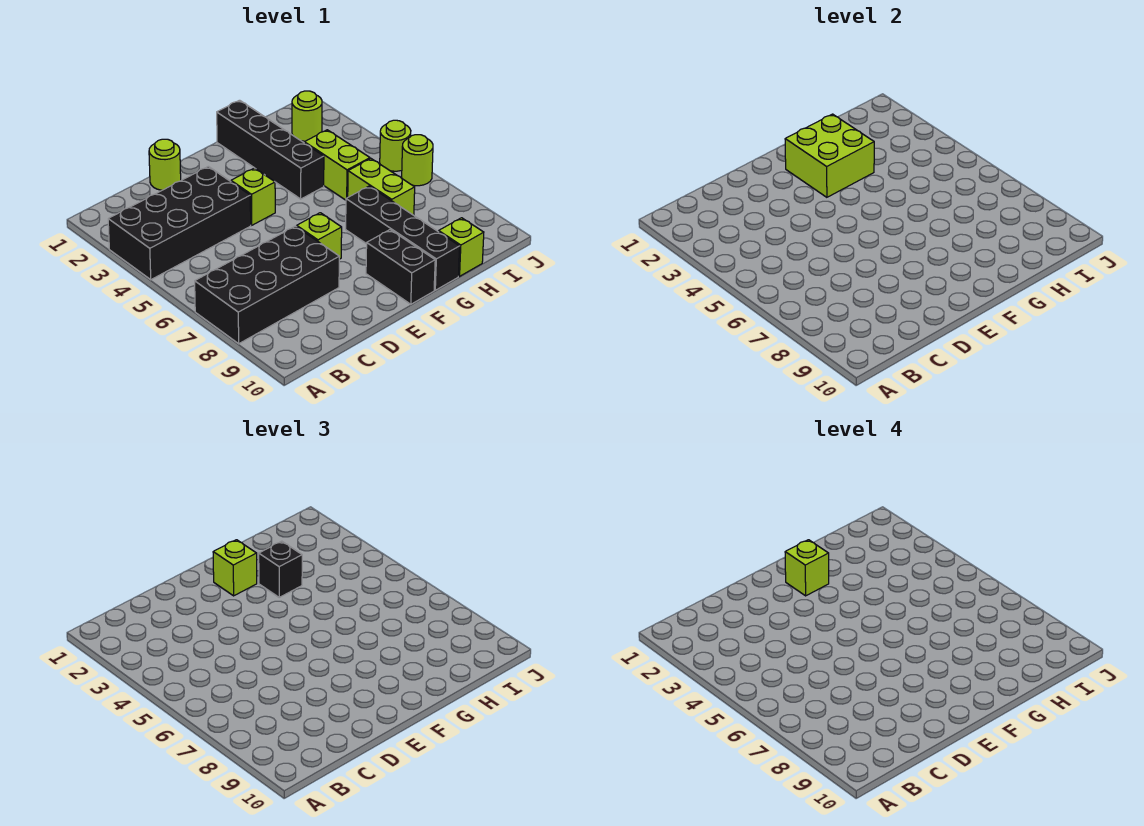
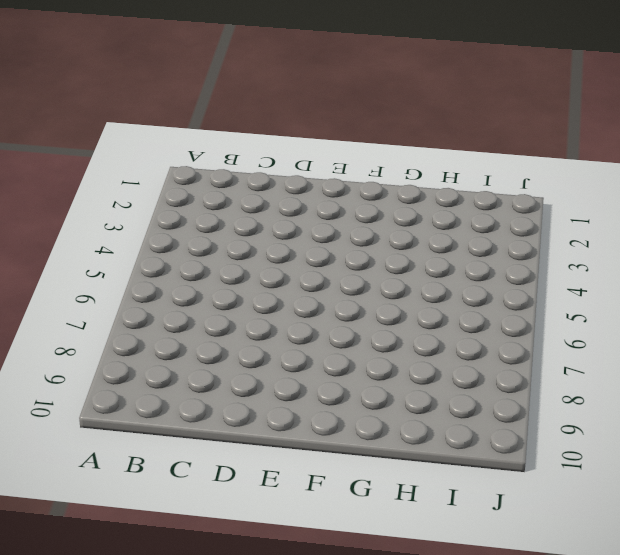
none -> black brick A3:D4 level 1
none -> black brick A7:D8 level 1
none -> lime round brick D1 level 1

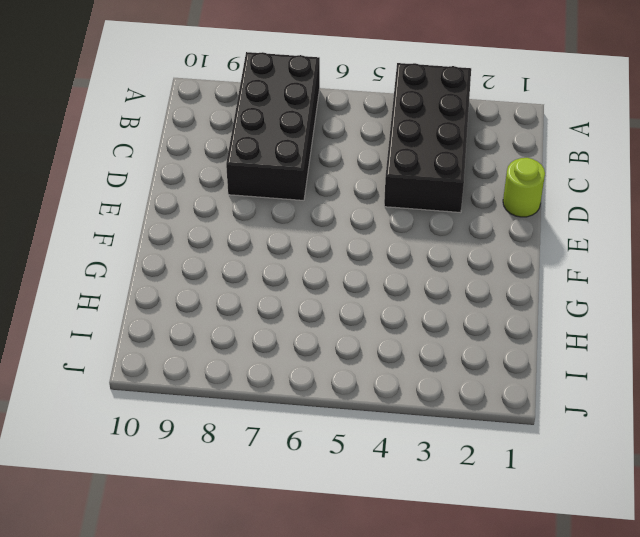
none -> lime brick E4 level 1
none -> lime brick E7 level 1
none -> black brick F9:F10 level 1

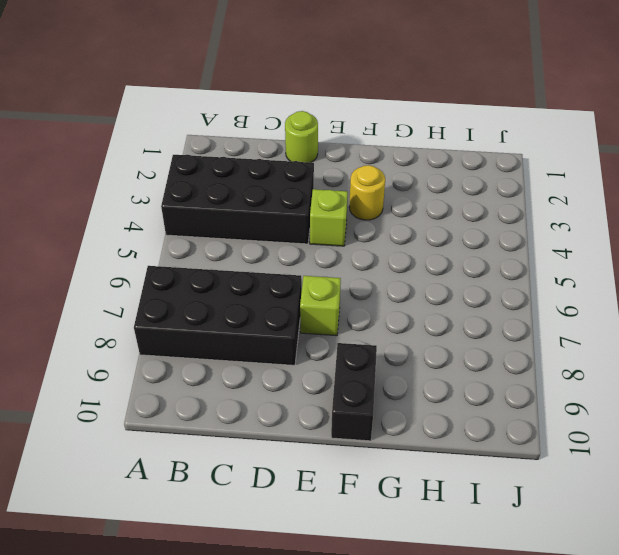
yellow round brick F3 level 1 -> none
none -> black brick G1:G4 level 1
none -> black brick G7:G10 level 1
none -> lime brick H4:H5 level 1

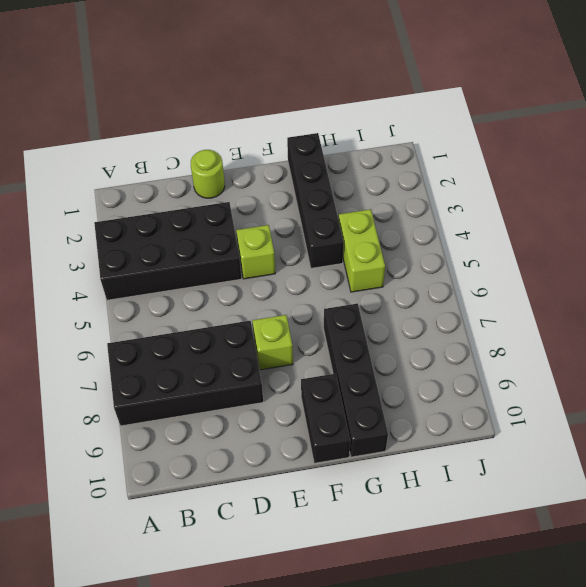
none -> lime brick H6:H7 level 1
none -> lime brick H10 level 1
none -> lime round brick I2 level 1

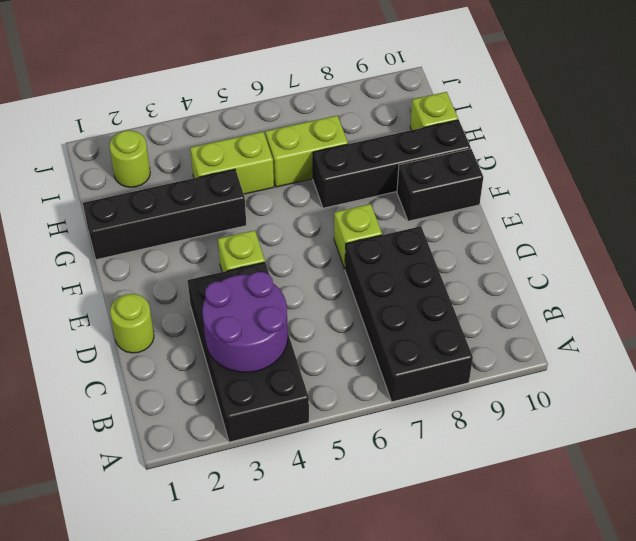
purple round brick B3:C4 level 2 -> none
none -> lime round brick J5 level 1
none -> lime round brick J6 level 1
none -> lime brick F2:G3 level 2

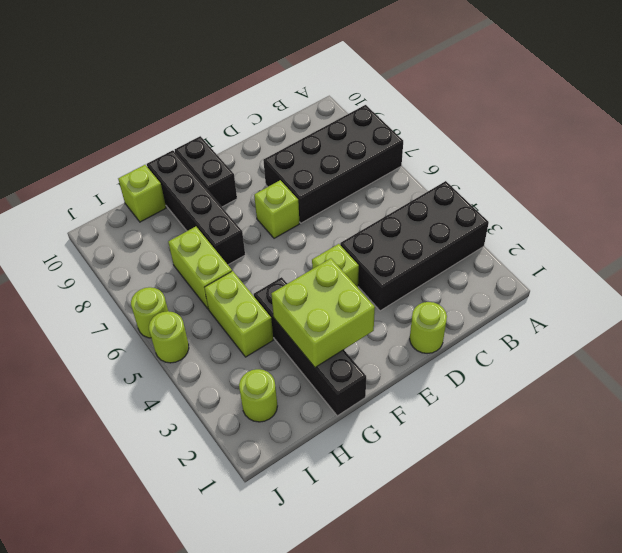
none -> lime brick F2 level 3
none -> black brick G3 level 3
none -> lime brick F2 level 4

